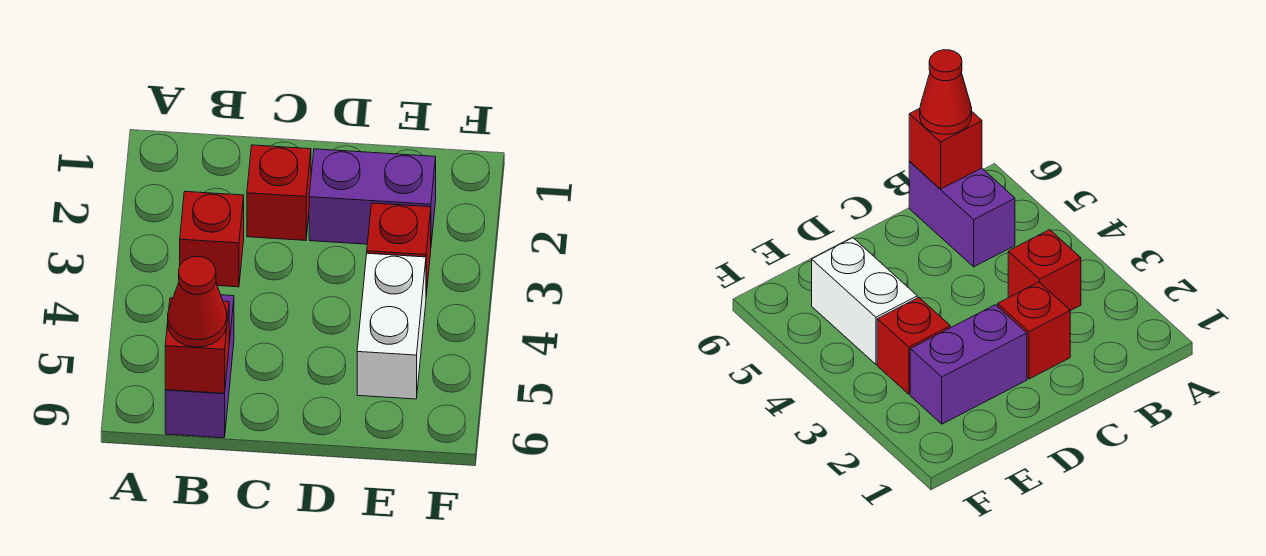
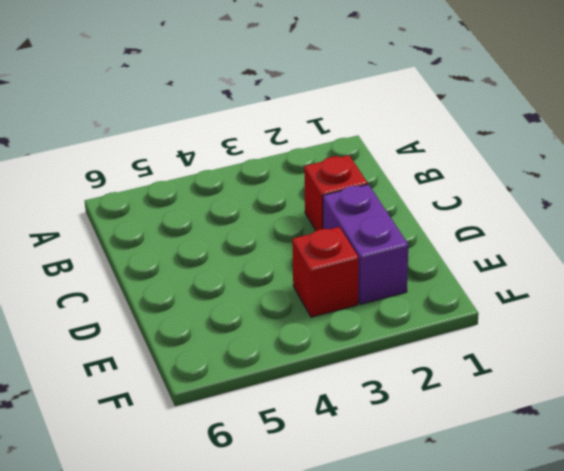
none -> red brick B3 level 1
none -> purple brick B5:B6 level 1

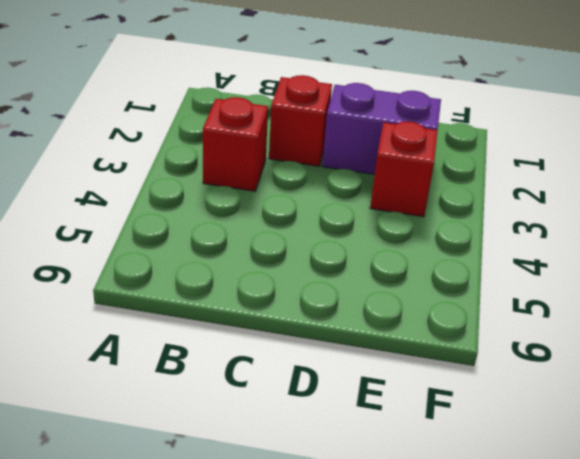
none -> purple brick B5:B6 level 1
none -> white brick E4:E5 level 1

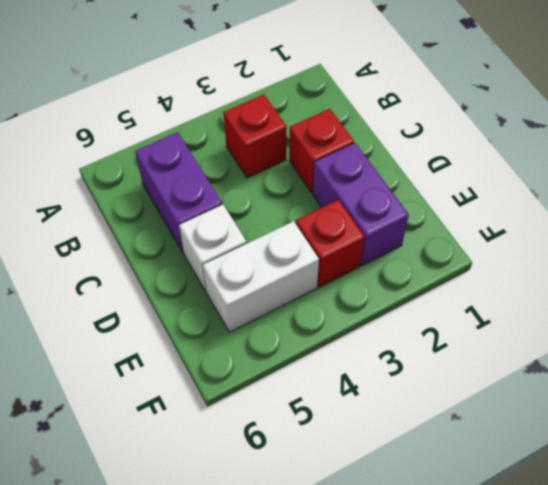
purple brick B5:C5 level 1 -> purple brick B5:B6 level 1
white brick D5 level 1 -> none
none -> red brick B6 level 2
none -> red cone B6 level 3

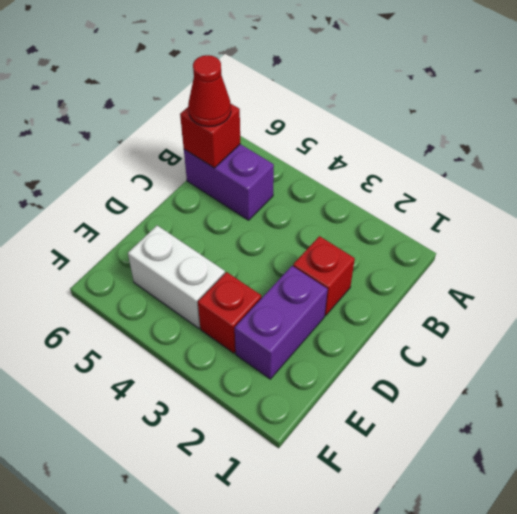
none -> red brick B3 level 1

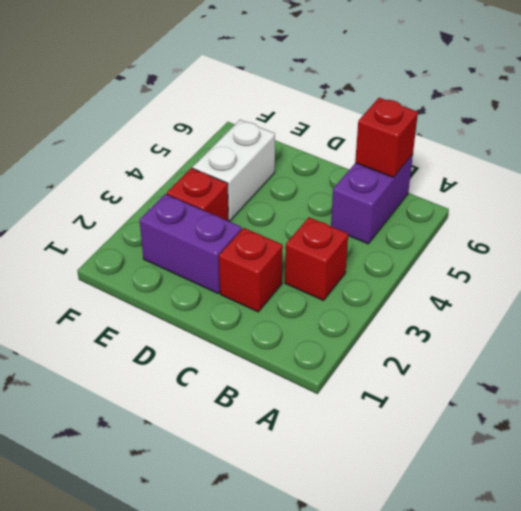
none -> red cone B6 level 3

